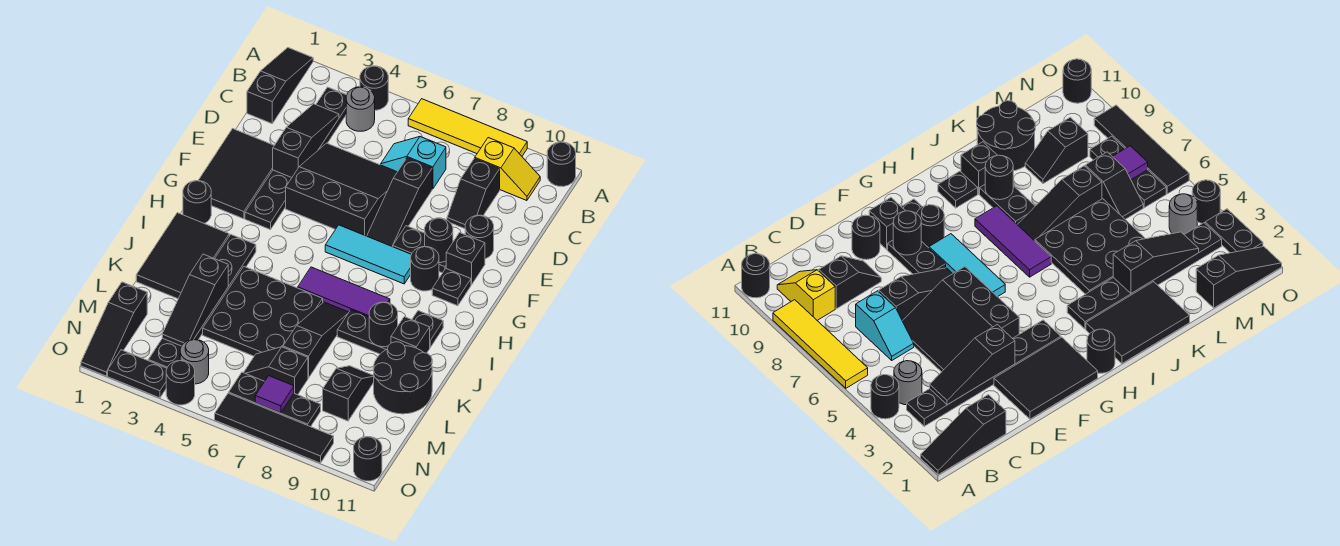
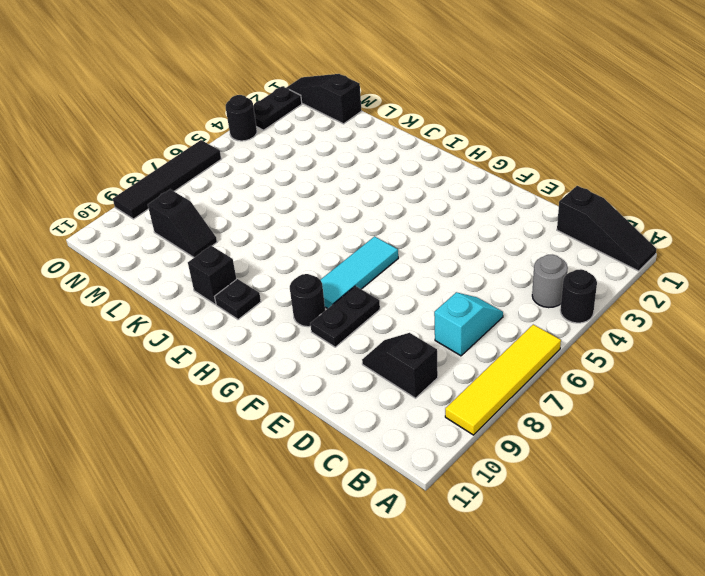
none -> black round brick A11 level 1
none -> black plate B3:G3 level 1
none -> yellow slope B9:B10 level 1 top 9
none -> black slope D4:F6 level 1 top F

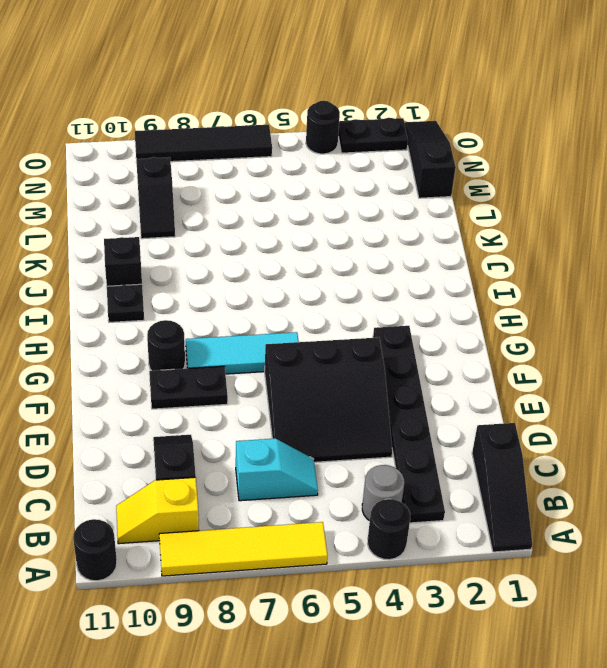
none -> black slope D7:F7 level 1 top D
none -> black tile E1:G2 level 1
none -> black round brick E10 level 1
none -> black brick F10 level 1

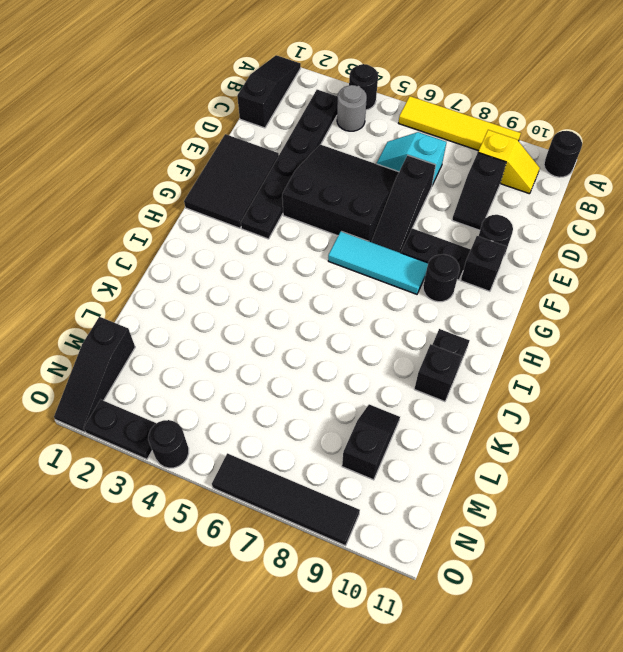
none -> black plate G10 level 1
none -> black round brick H1 level 1
none -> black tile I1:K2 level 1
none -> black plate I3:N3 level 1

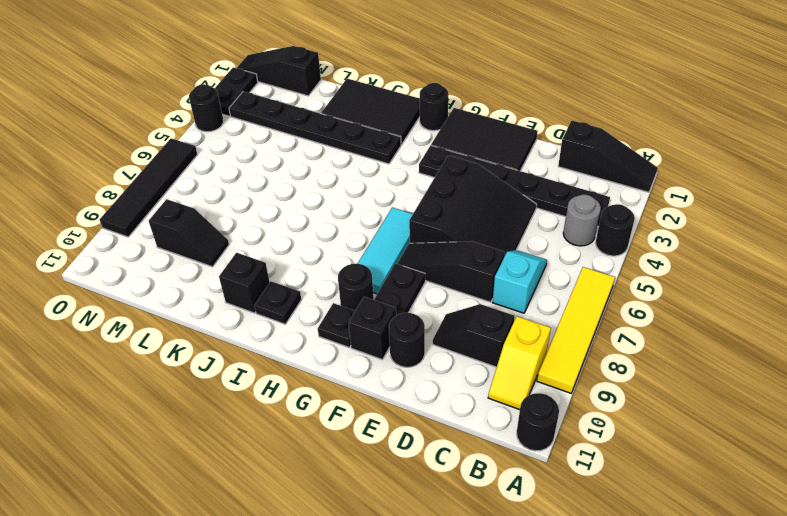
none -> purple tile I6:I8 level 1
none -> black plate J4:L6 level 1
none -> black slope J7:L7 level 1 top L
none -> black plate J8:J9 level 1

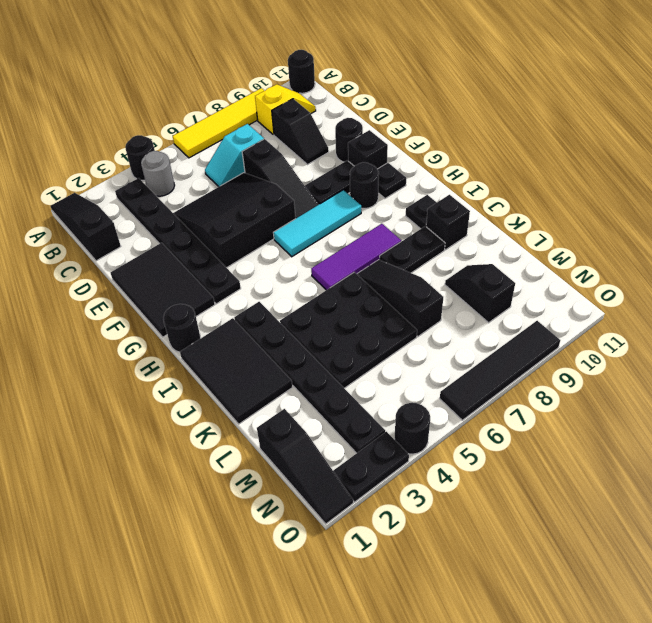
none -> black round brick K10:L11 level 1
none -> black slope M6:M7 level 1 top 7
none -> grey round brick N4 level 1
none -> black plate N6:N8 level 1

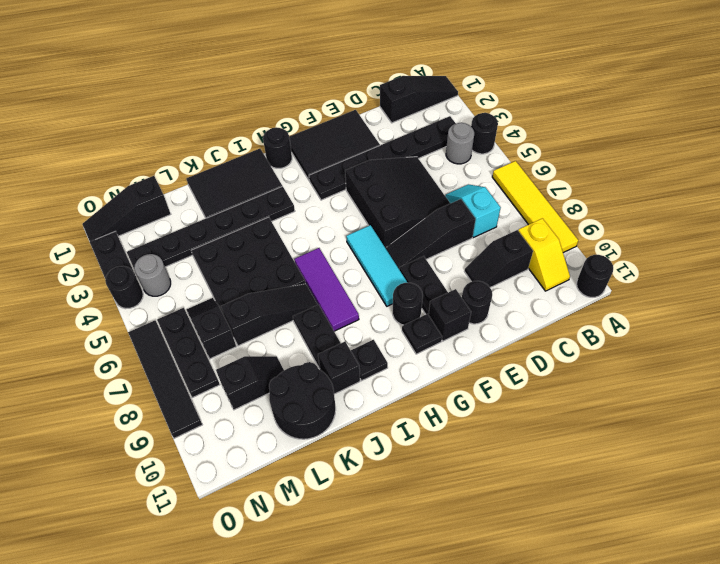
none -> black round brick O11 level 1
none -> black slope C3:E3 level 2 top E
none -> black round brick F9 level 2
none -> black round brick J9 level 2

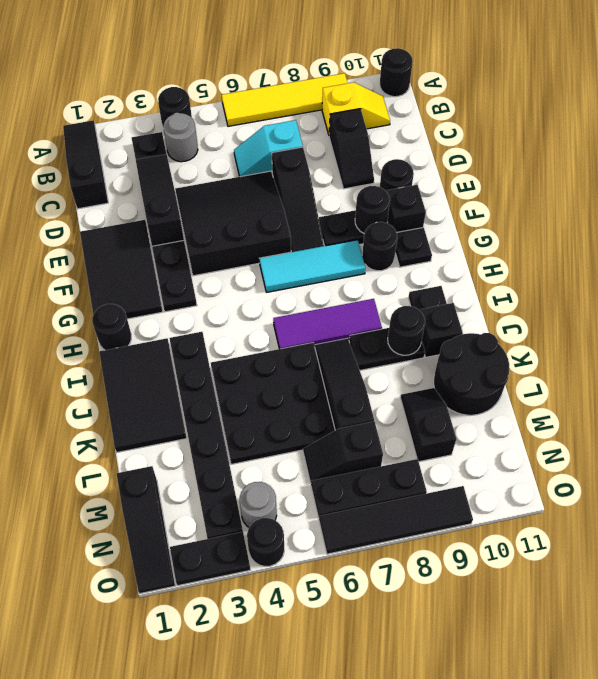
none -> black round brick O11 level 1
none -> black slope K3:M3 level 2 top K
none -> purple tile N7 level 2

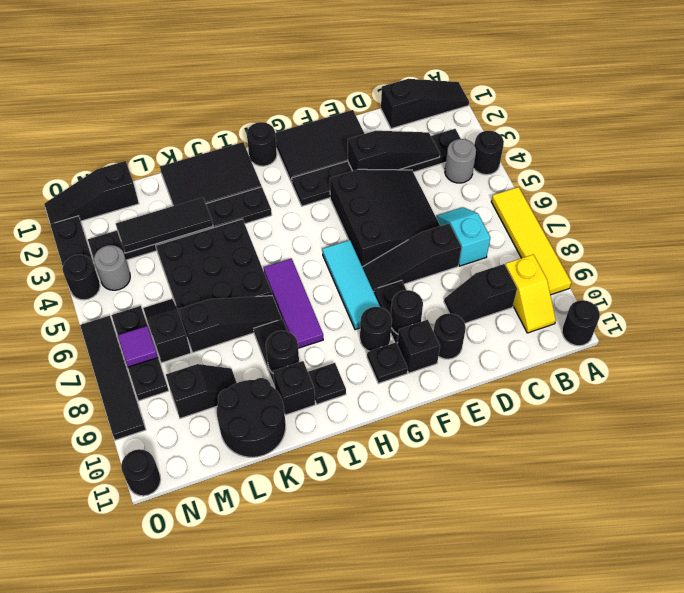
black tile K3:M3 level 2 -> black slope K3:M3 level 2 top K

